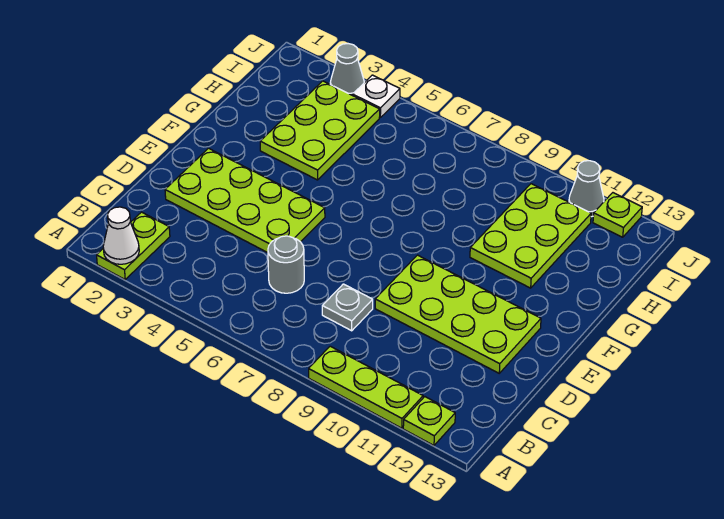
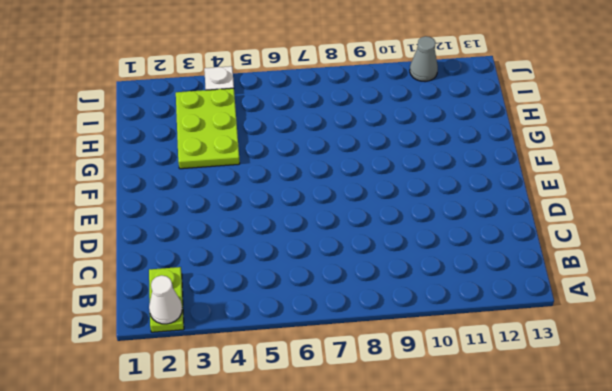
none -> lime plate A9:A11 level 1
none -> lime plate A12 level 1
none -> grey round brick C6 level 1

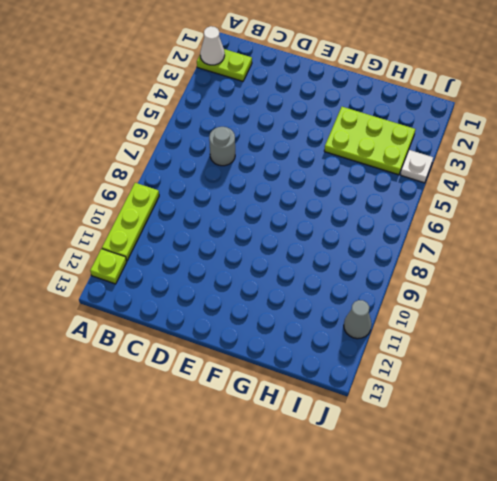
none -> grey plate C8 level 1
none -> lime plate D2:E5 level 1
none -> lime plate D9:E12 level 1

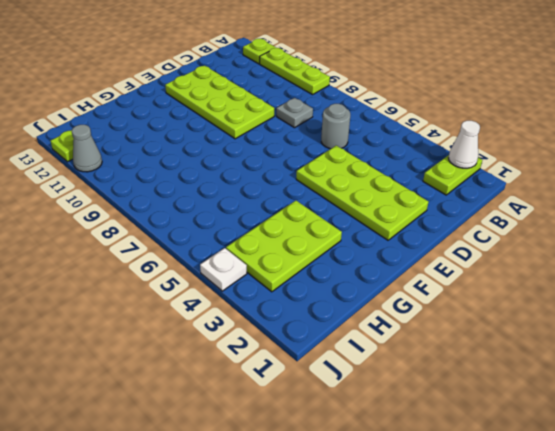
none -> lime plate G10:I11 level 1
none -> grey cone J3 level 1

